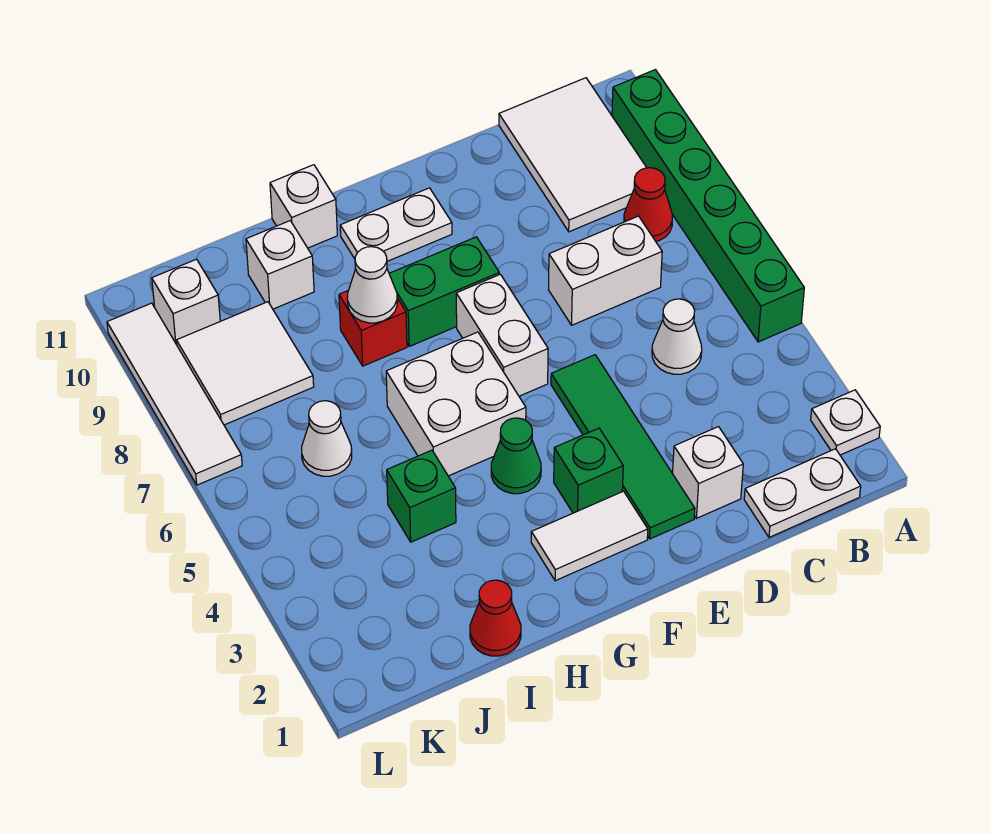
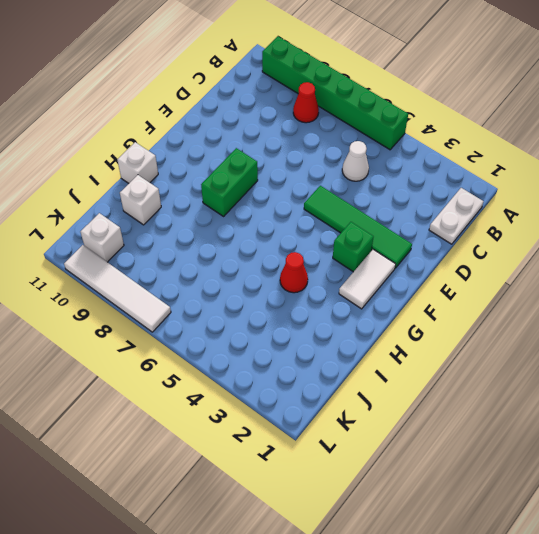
red cone H4 level 1 -> red cone I1 level 1
none -> white plate A2 level 1
none -> white tile B9:C11 level 1
none -> white brick C7:D7 level 1

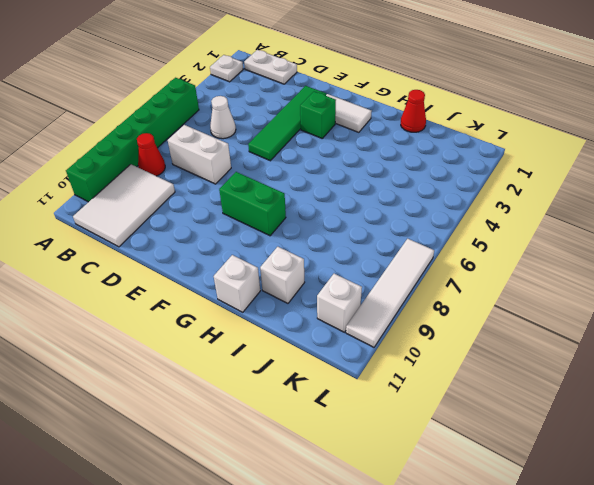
none -> white brick D2 level 1
none -> white brick F6:F7 level 1
none -> white plate F10:G10 level 1

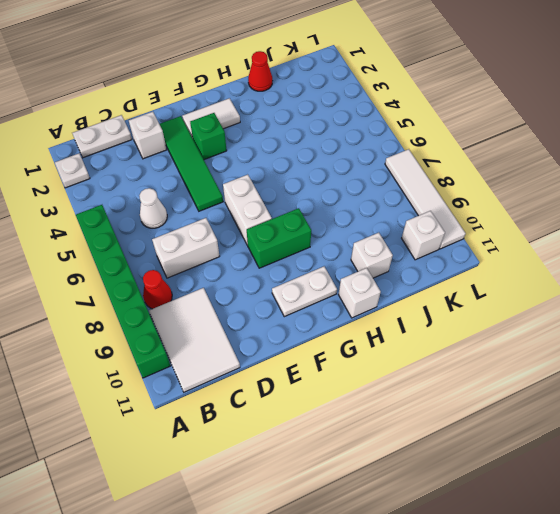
none -> green cone G4 level 1
none -> white brick G5:H6 level 1
none -> red brick H8 level 1

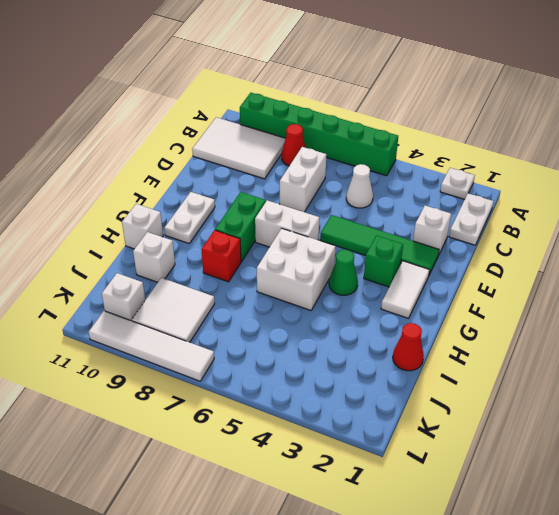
none -> green brick I4 level 1
none -> white cone J6 level 1
none -> white cone H8 level 2

